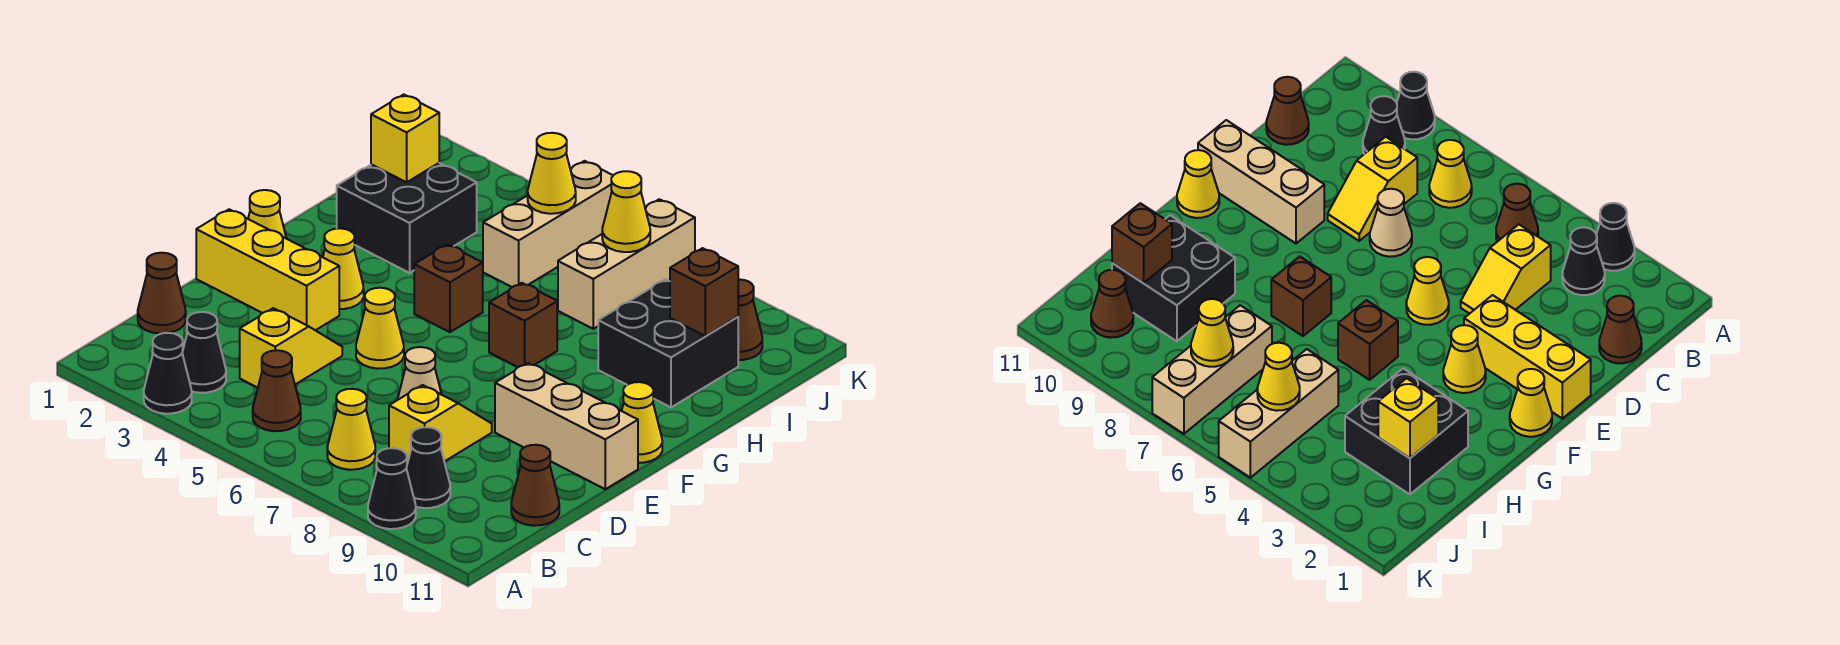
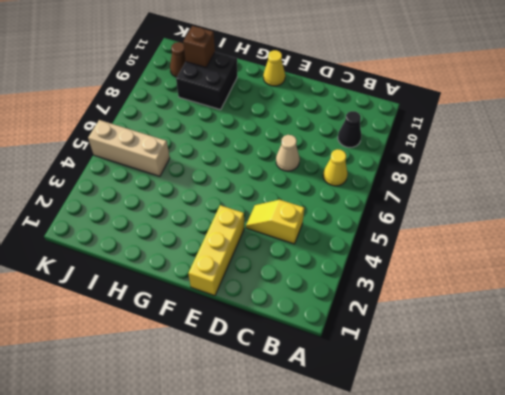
none -> black cone A3 level 1
none -> black cone A9 level 1
none -> black cone B3 level 1

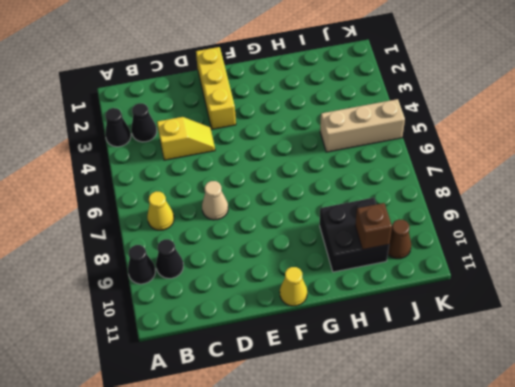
none -> brown cone B5 level 1
none -> brown cone C1 level 1
none -> yellow slope C8:D8 level 1 top C

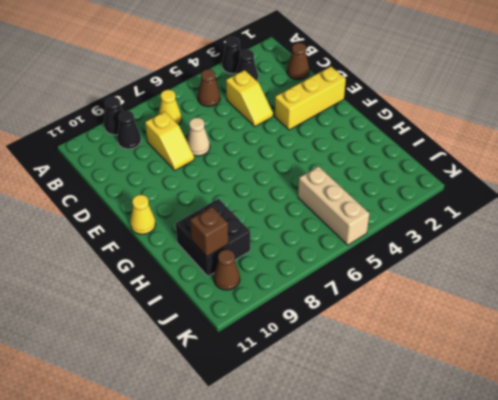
none -> brown cone C11 level 1
none -> yellow cone E5 level 1
none -> tan brick E9:E11 level 1

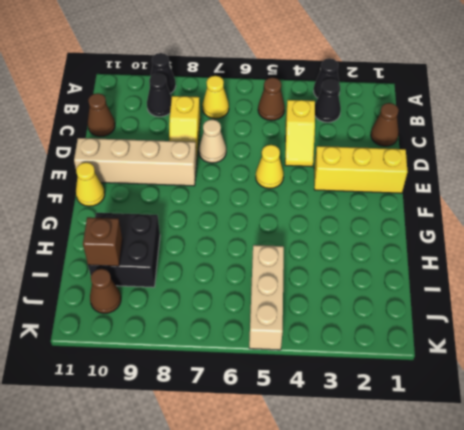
tan brick E8:E11 level 1 -> tan brick E9:E11 level 1
none -> yellow cone F1 level 1
none -> yellow cone F3 level 1
none -> brown brick G5 level 1

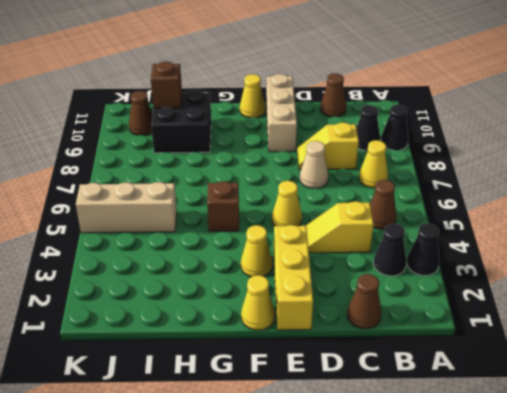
none -> brown brick G7 level 1
none -> black brick H2:I3 level 1
none -> tan brick I7:K7 level 1

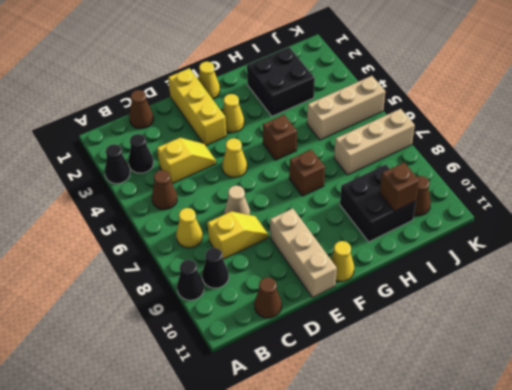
none -> yellow brick I2 level 2
none -> yellow cone J5 level 2
none -> yellow cone J7 level 2

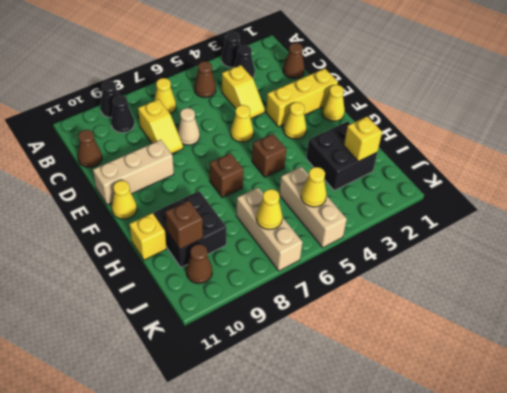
yellow brick H11 level 1 -> none

